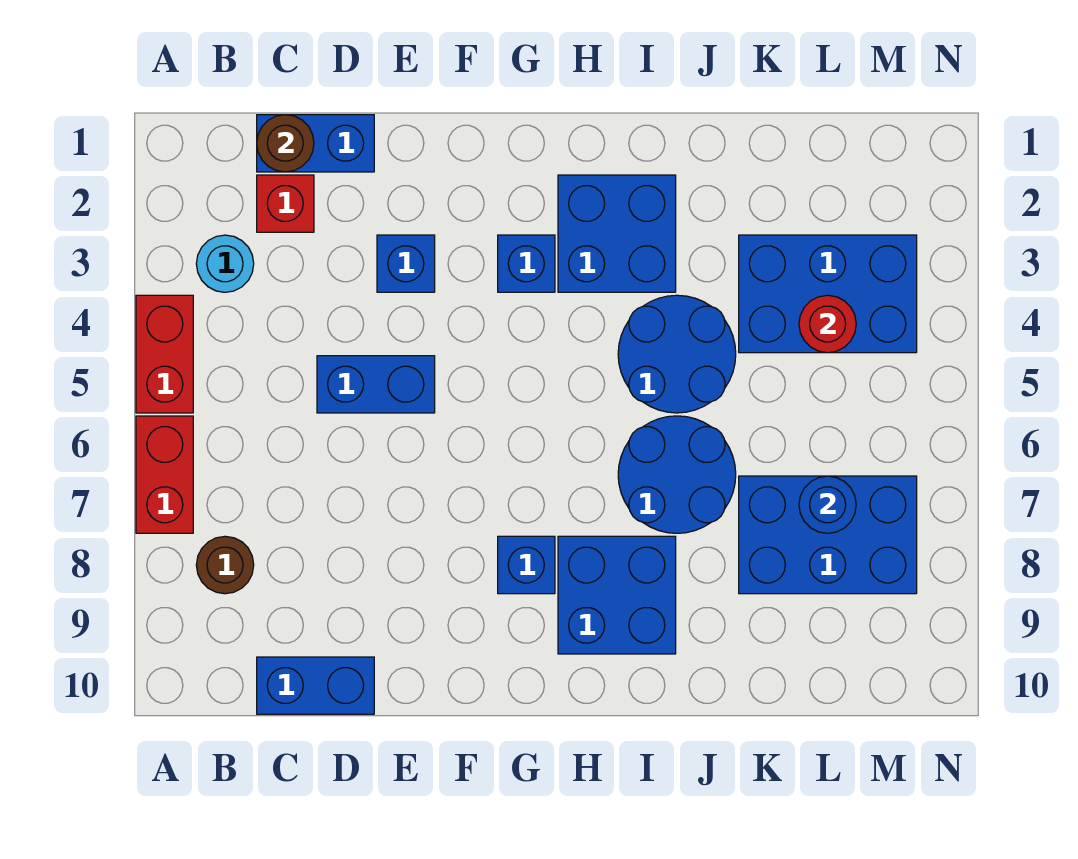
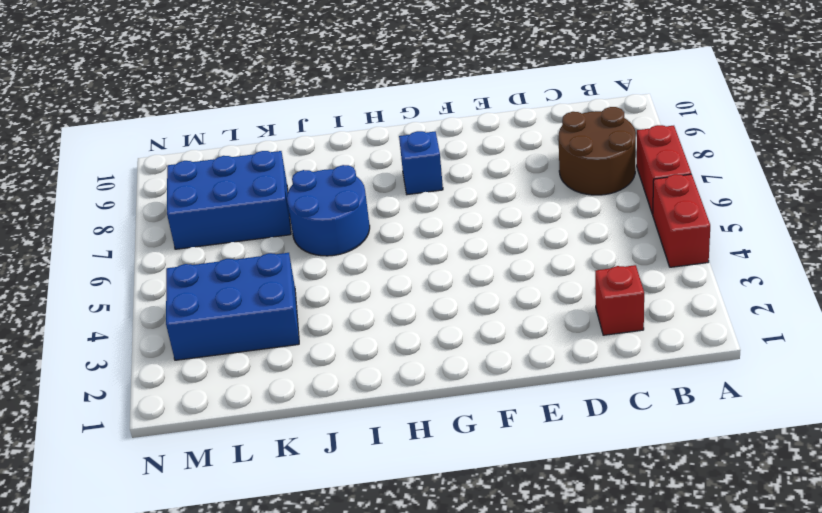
brown round brick B7:C8 level 1 -> brown round brick B8 level 1
none -> cyan round brick B3 level 1
none -> blue brick C1:D1 level 1
none -> blue brick C10:D10 level 1

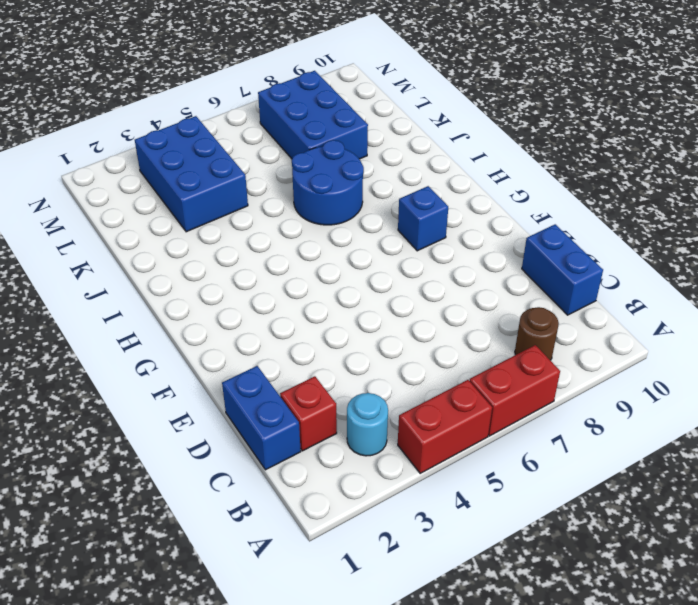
none -> blue brick D5:E5 level 1
none -> blue brick E3 level 1
none -> blue brick G3 level 1

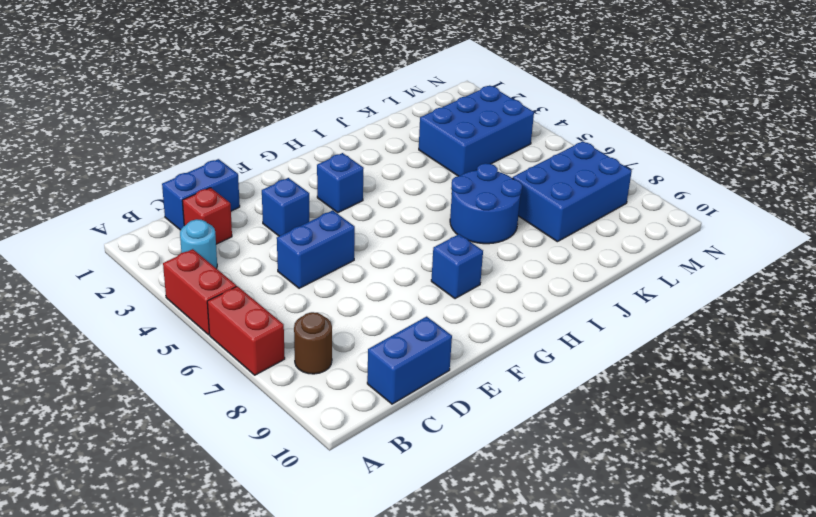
none -> blue brick H2:I3 level 1
none -> blue brick H8:I9 level 1
none -> blue round brick I4:J5 level 1

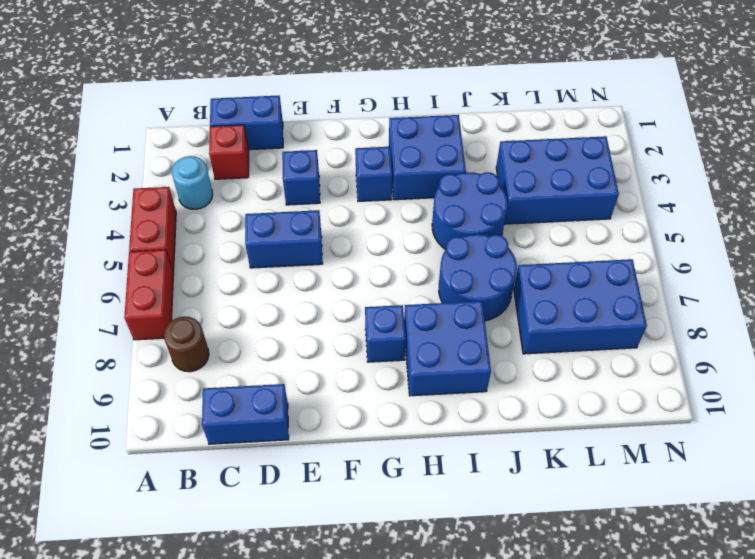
none -> brown round brick C1 level 2
none -> red round brick L4 level 2
none -> blue round brick L7 level 2

